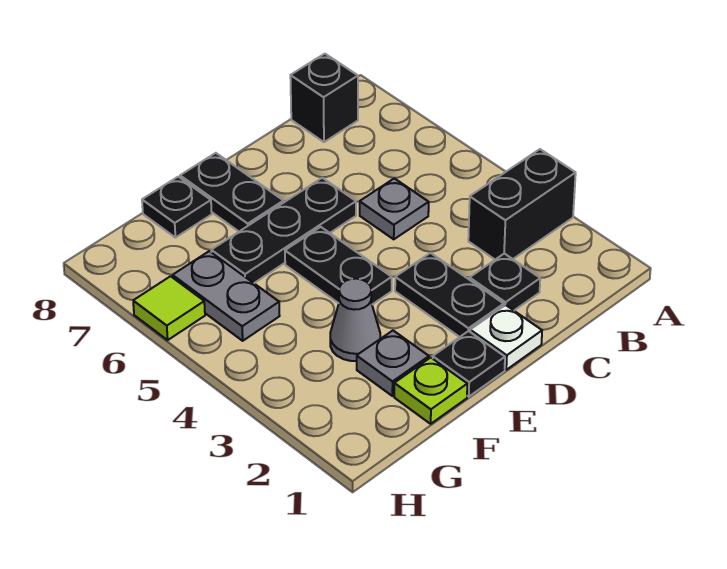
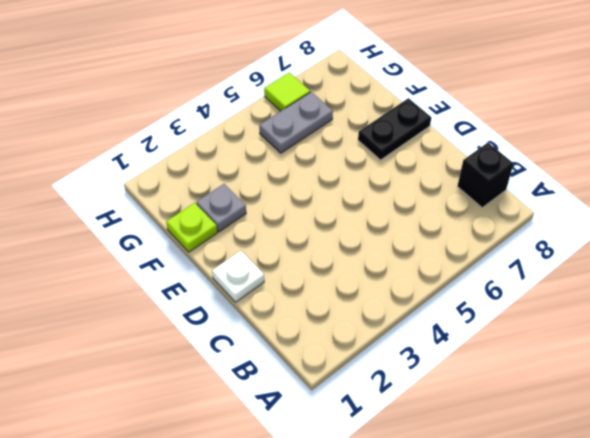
none -> black brick A3:B3 level 1
none -> black plate C2 level 1
none -> grey plate C5 level 1

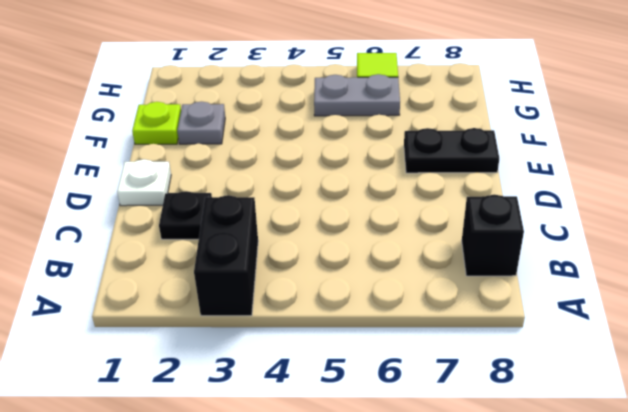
none -> grey plate C5 level 1
none -> black plate D2:D3 level 1
none -> black plate D6:F6 level 1

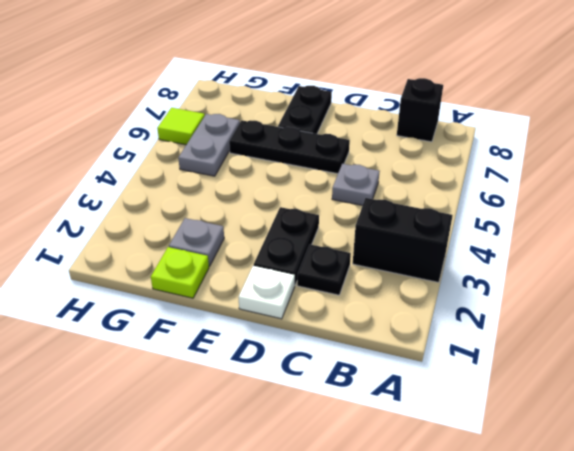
none -> black plate E1 level 1
none -> black plate E4:E5 level 1
none -> grey cone F3 level 1

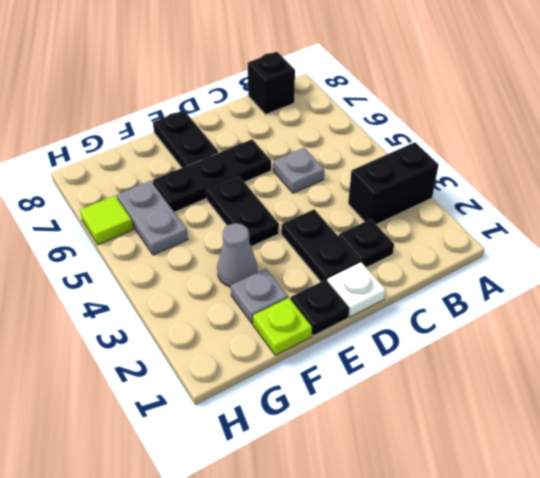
none -> black plate F8 level 1

